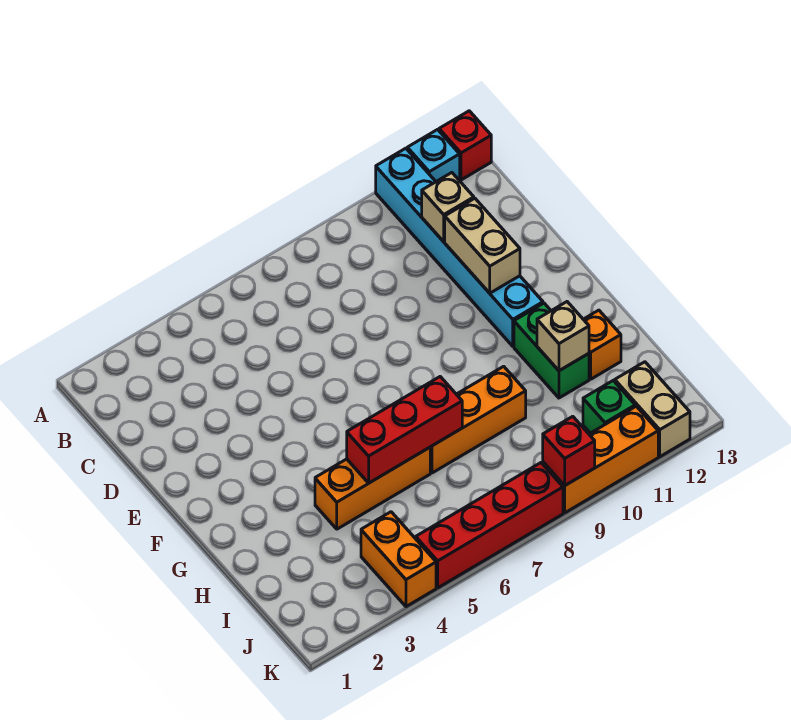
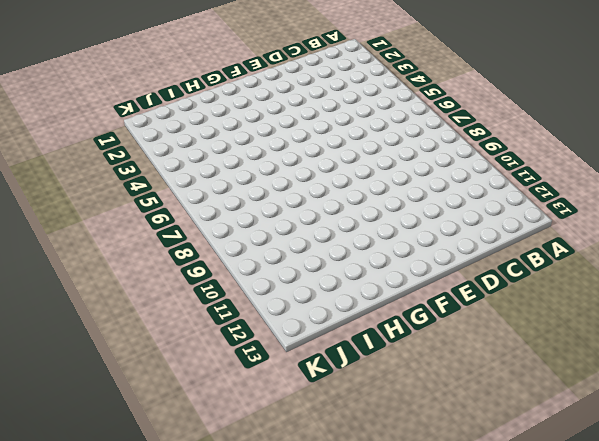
none -> cyan brick A11:F11 level 1
none -> cyan brick A12 level 1
none -> red brick A13 level 1

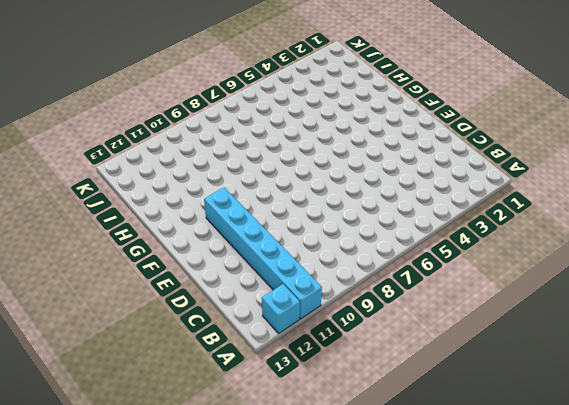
none -> red brick A13 level 1
none -> green brick G11:H11 level 1
none -> orange brick H4:H6 level 1

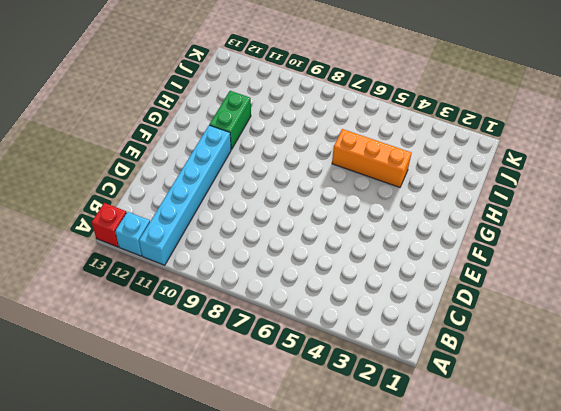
none -> orange brick H7:H9 level 1
none -> orange brick H12 level 1
none -> orange brick J4:K4 level 1

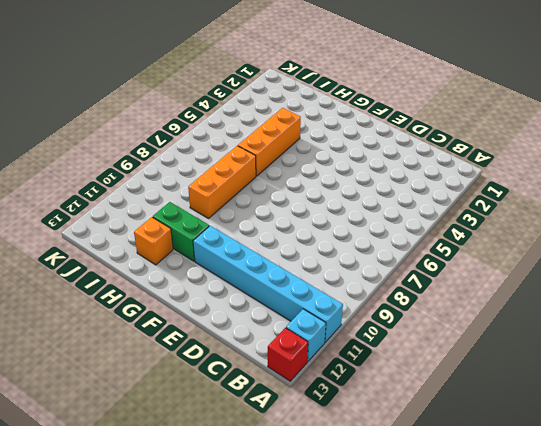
none -> orange brick J4:K4 level 1
none -> green brick J11 level 1
none -> tan brick J12:K12 level 1

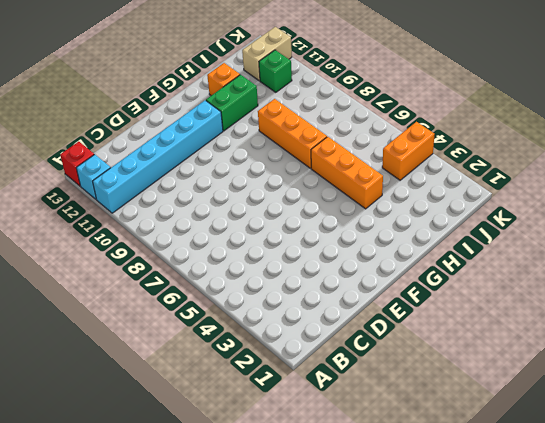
none -> red brick K5:K8 level 1
none -> orange brick K9:K11 level 1
none -> tan brick C11 level 2

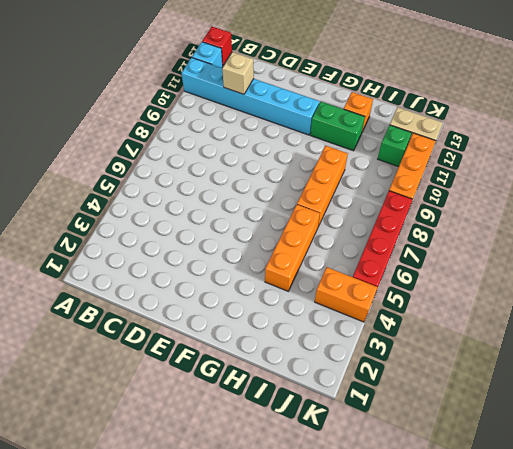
none -> tan brick D11:E11 level 2
none -> red brick H5:H7 level 2
none -> tan brick H11 level 2

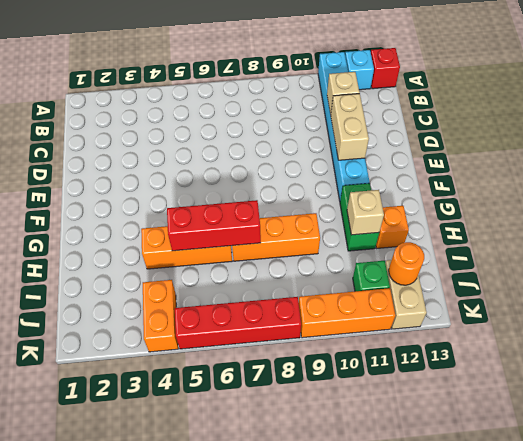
orange round brick J12 level 2 -> none
none -> red brick K9 level 2

